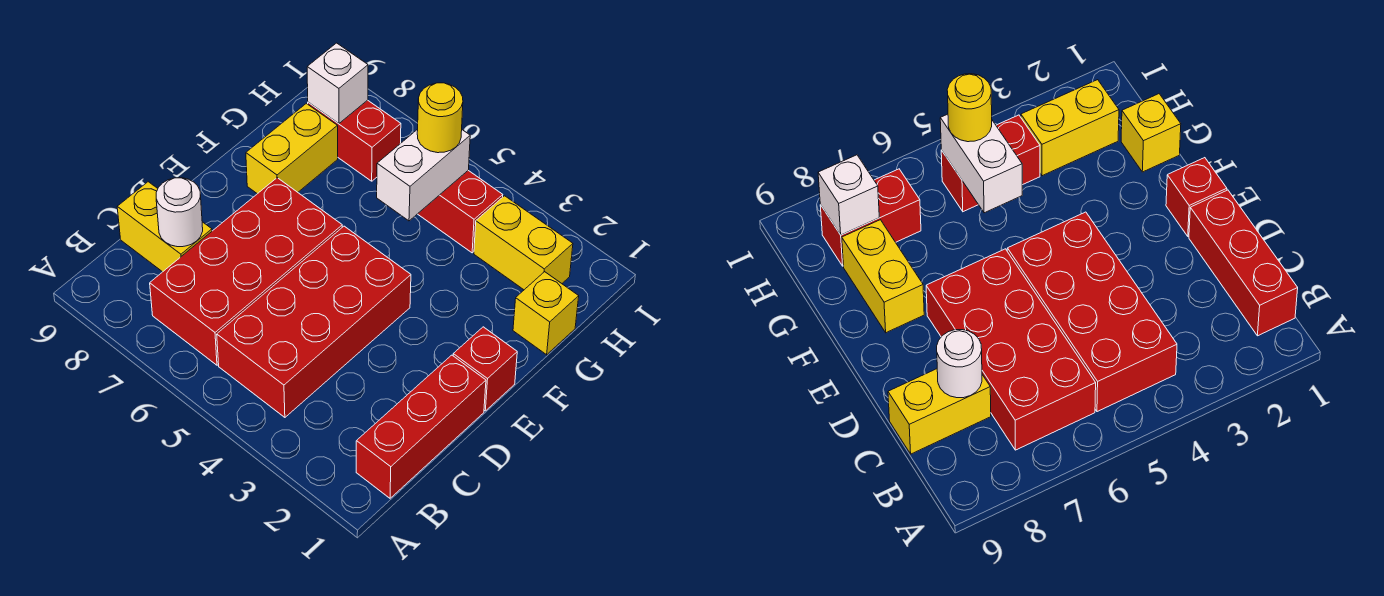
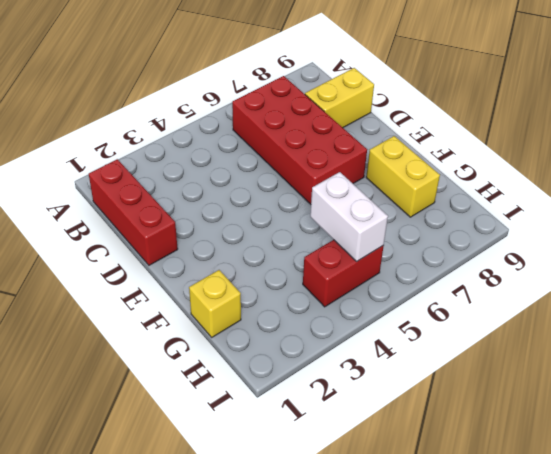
none -> red brick B4:E5 level 1
none -> red brick E1 level 1
none -> yellow brick H2:H3 level 1

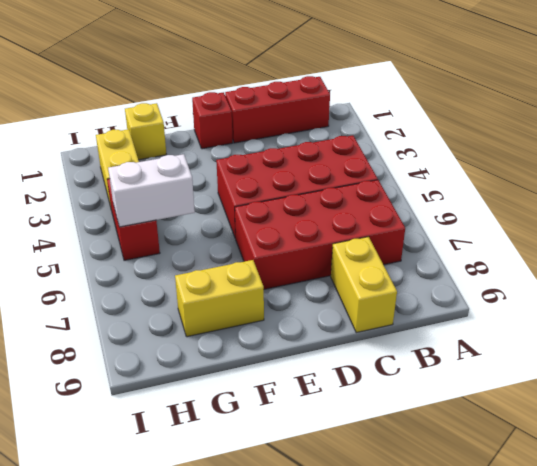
none -> red brick H7:H8 level 1
none -> white round brick C8 level 2
none -> white brick H8 level 2

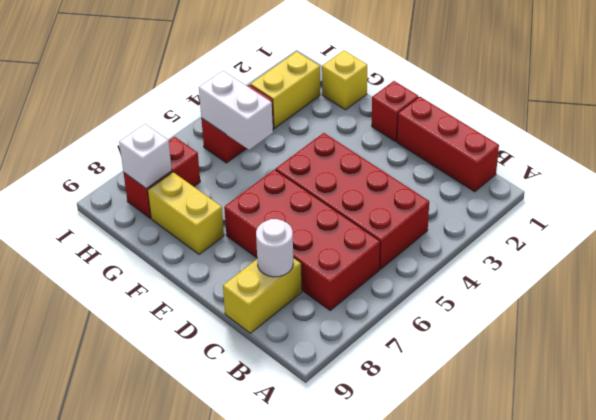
none -> yellow round brick H5 level 3

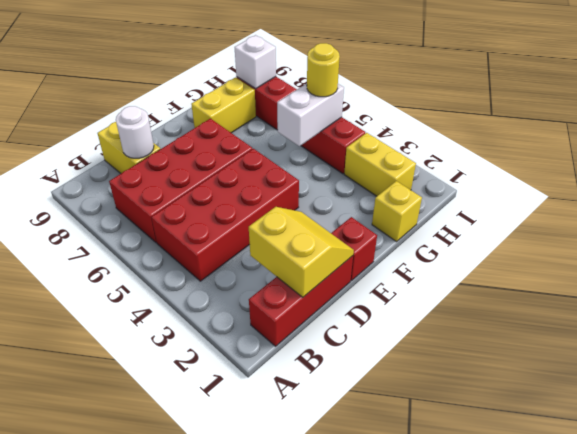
yellow slope C1:D2 level 2 top C -> none

